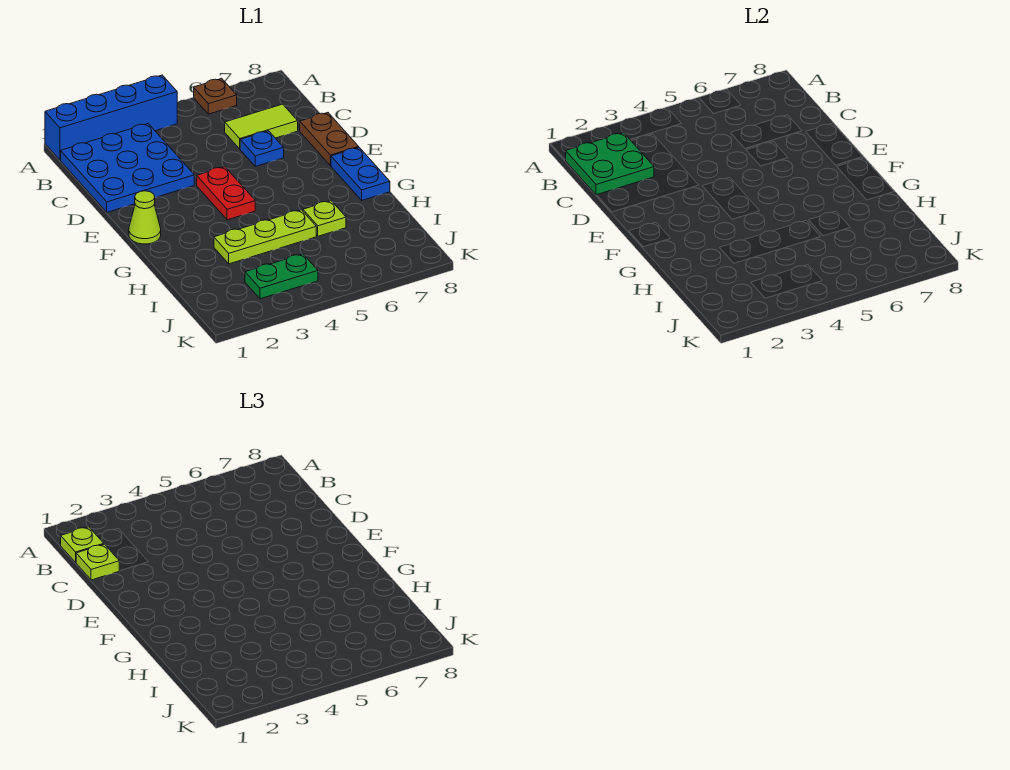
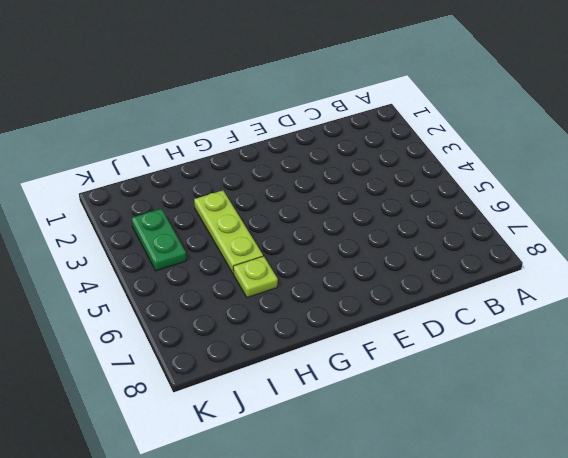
none -> blue brick A1:A4 level 1
none -> brown plate A6 level 1
none -> blue plate B1:D3 level 1

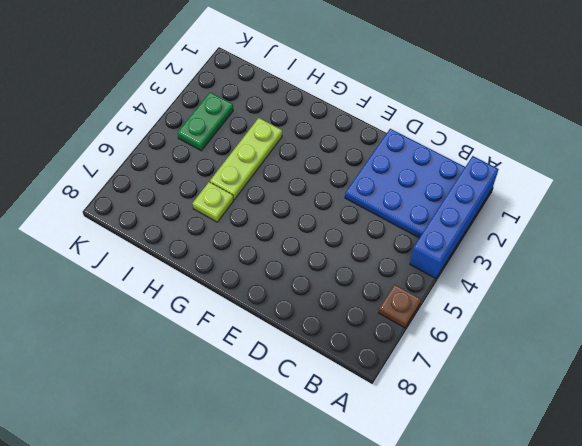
none -> lime tile C6:C7 level 1
none -> blue plate D6 level 1
none -> brown plate D8:E8 level 1

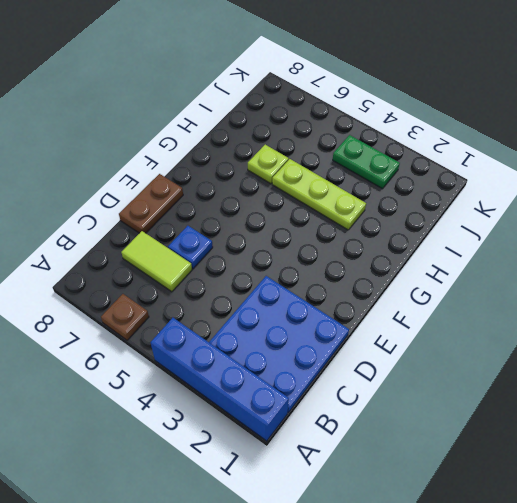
none -> red plate E4:F4 level 1
none -> lime cone F1 level 1
none -> blue plate F8:G8 level 1

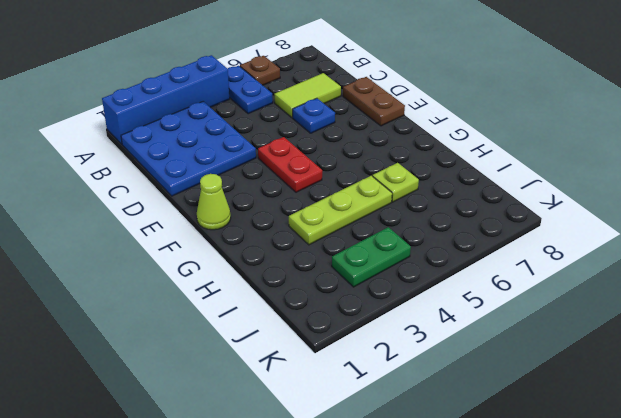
blue plate A5:B5 level 1 -> blue plate F8:G8 level 1
none -> green plate B1:C2 level 2
none -> lime plate B1 level 3
none -> lime plate C1 level 3

